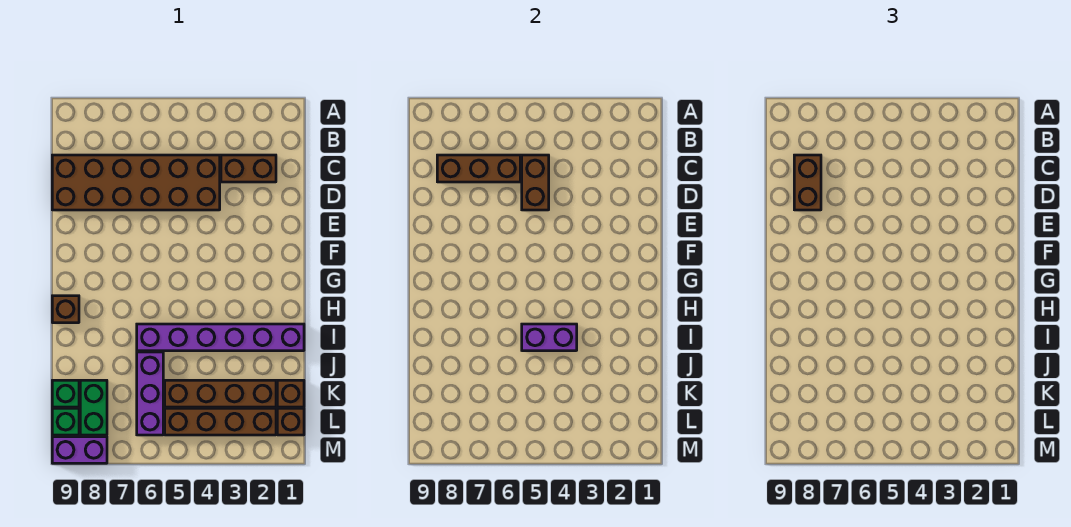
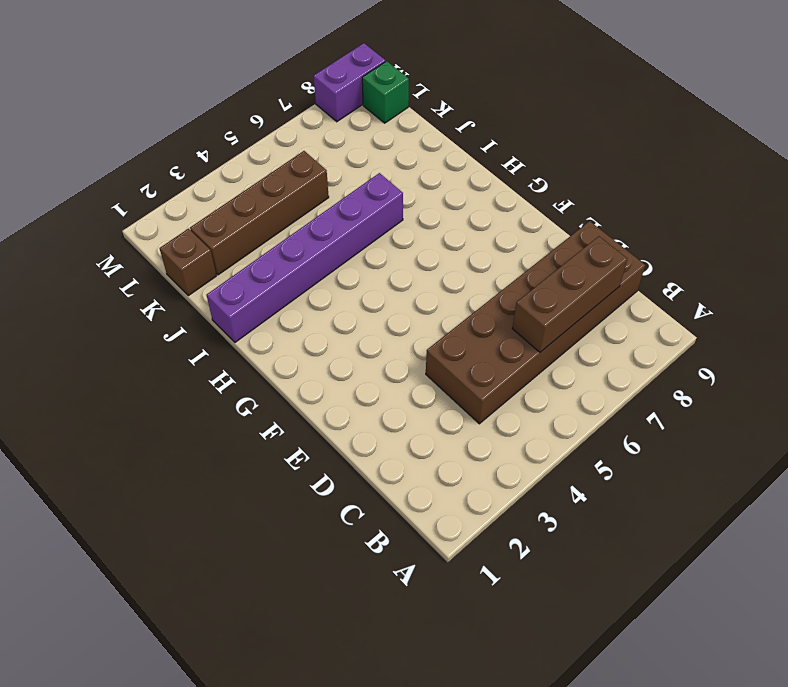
none -> brown brick C2:C3 level 1
none -> brown brick H9 level 1
none -> purple brick J6:L6 level 1

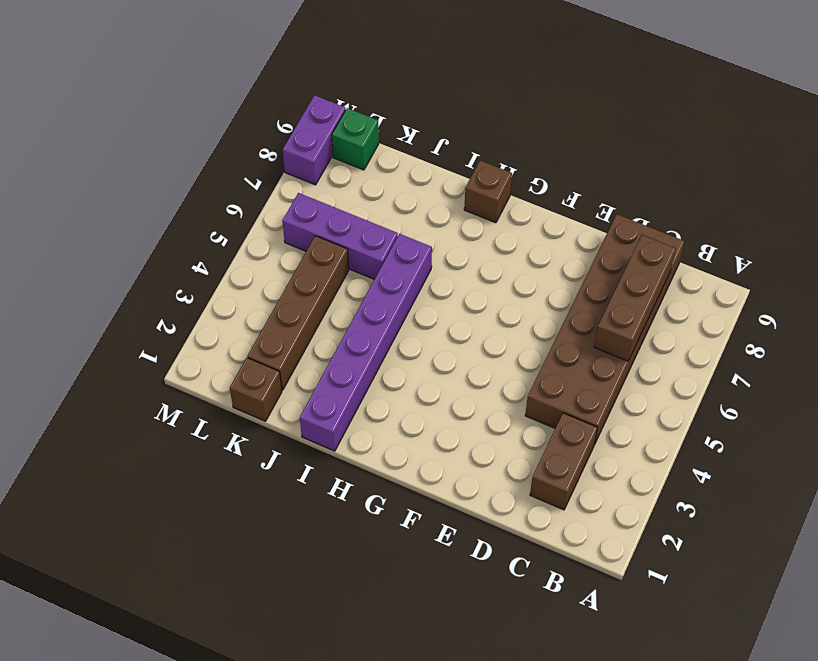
none -> green brick K8:L8 level 1
none -> green brick K9 level 1
none -> brown brick L1 level 1

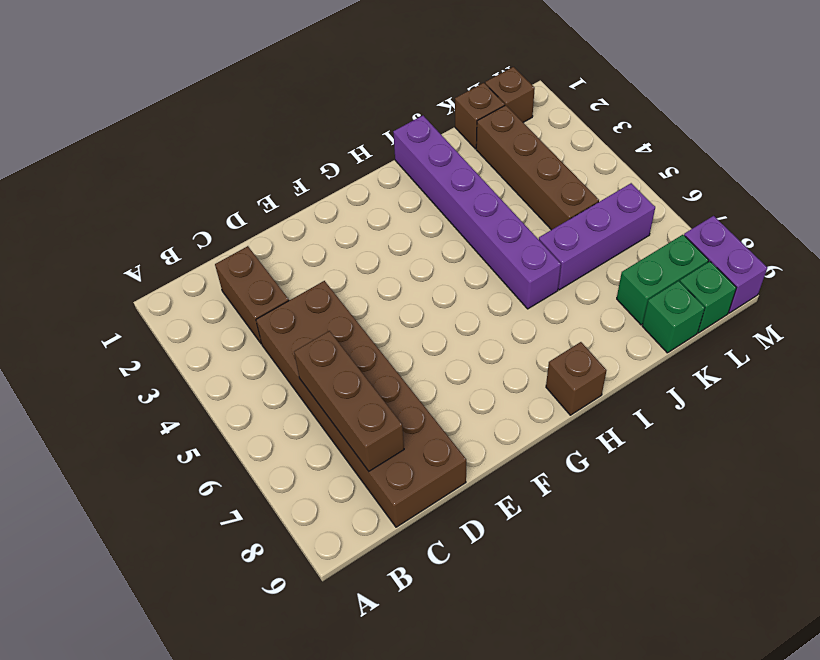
none -> brown brick L2:L5 level 1
none -> brown brick C5:D5 level 2
none -> purple brick I4:I5 level 2

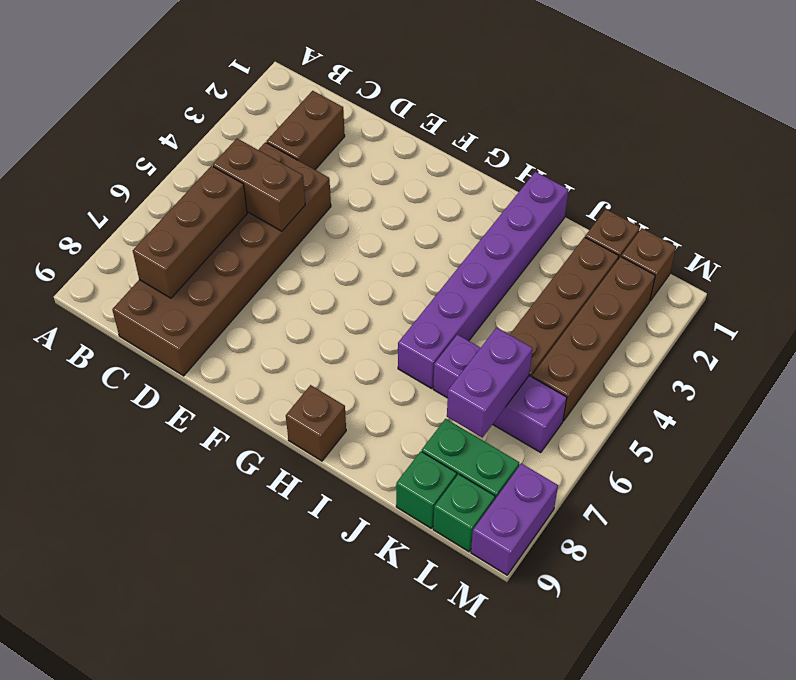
purple brick K6:K7 level 2 -> purple brick I4:I5 level 2
none -> brown brick C8:D8 level 3

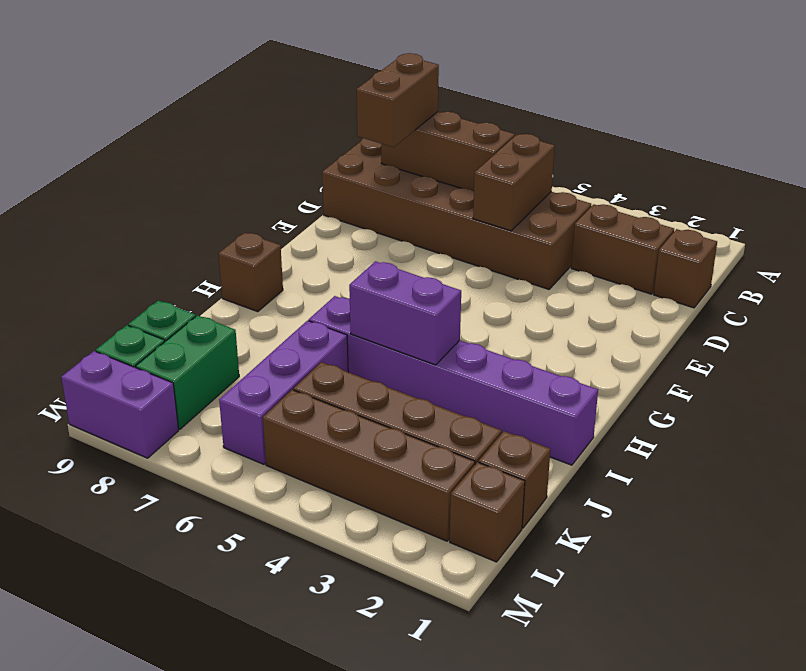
brown brick C1 level 1 -> none

